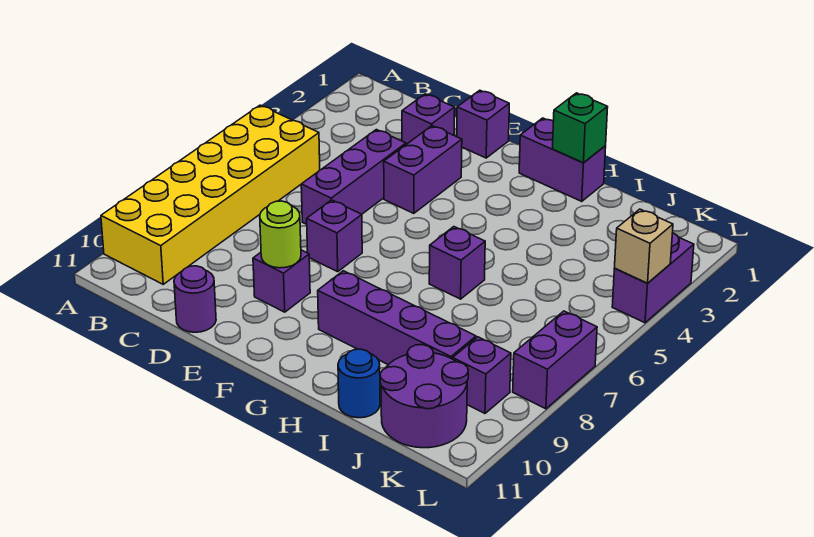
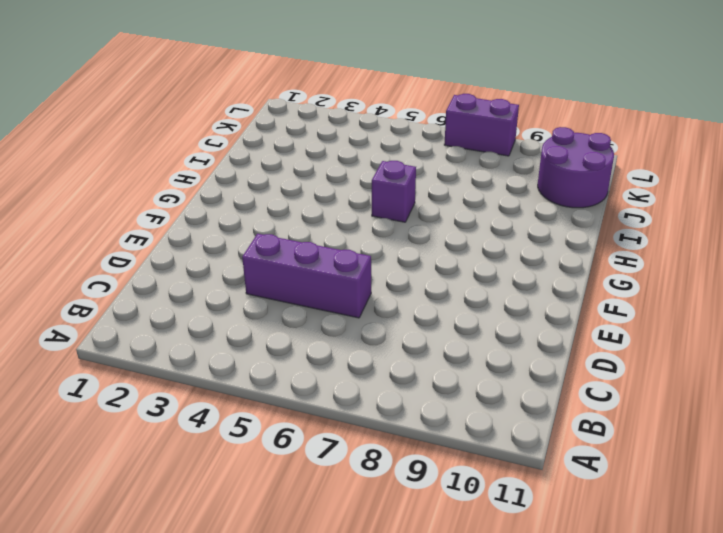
none -> yellow brick A5:B10 level 1
none -> purple brick D2 level 1
none -> purple round brick D11 level 1

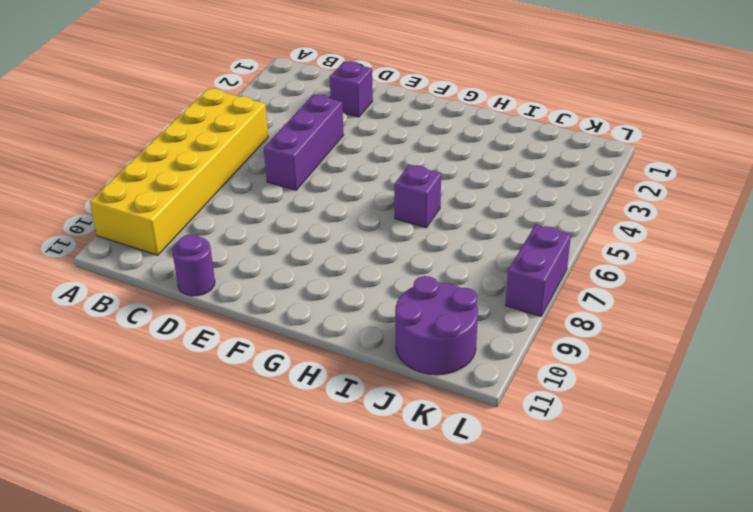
none -> purple brick E1 level 1
none -> purple brick E3:E4 level 1
none -> purple brick E7 level 1

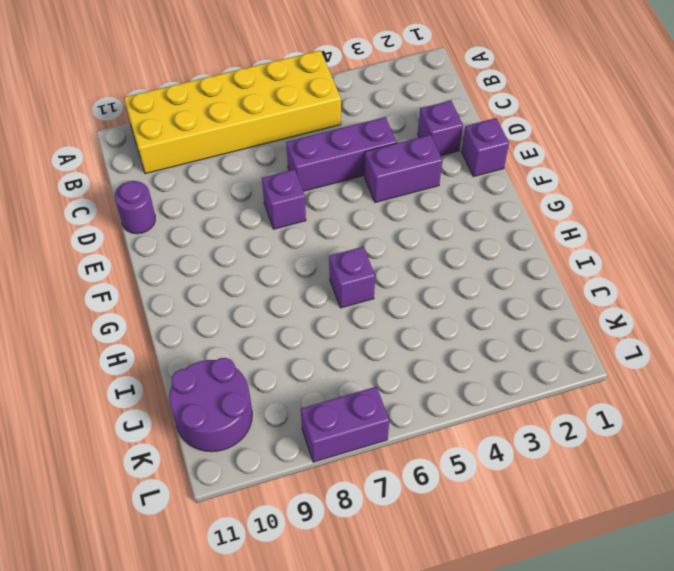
none -> purple brick E9 level 1
none -> purple brick G1:H1 level 1
none -> purple brick G9:J9 level 1

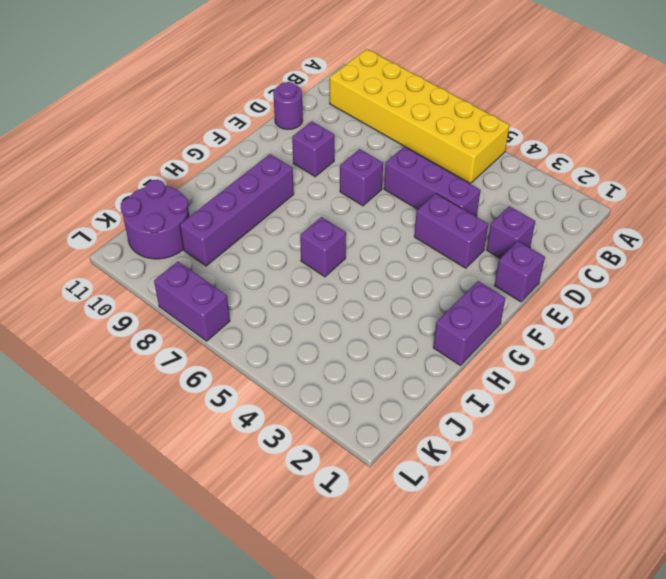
none -> blue round brick I11 level 1
none -> purple brick K9 level 1
none -> purple brick L3:L4 level 1

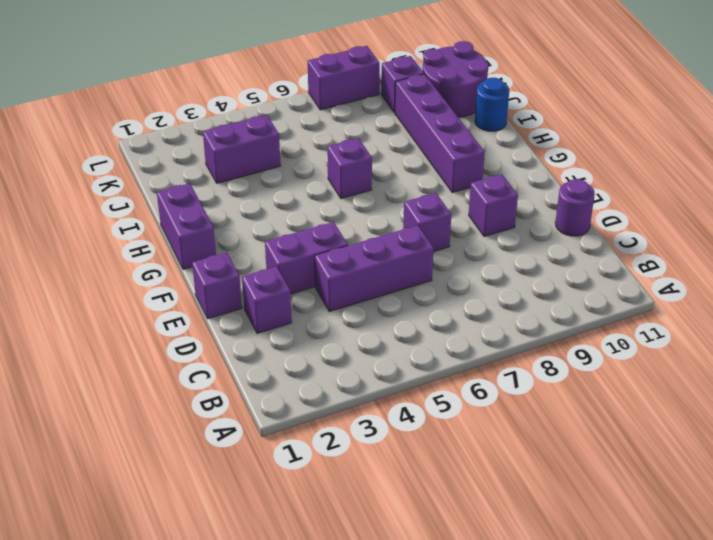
purple brick J3:J4 level 1 -> purple brick L3:L4 level 1
none -> yellow brick A5:B10 level 1
none -> lime round brick E9 level 2
none -> green brick H1 level 2

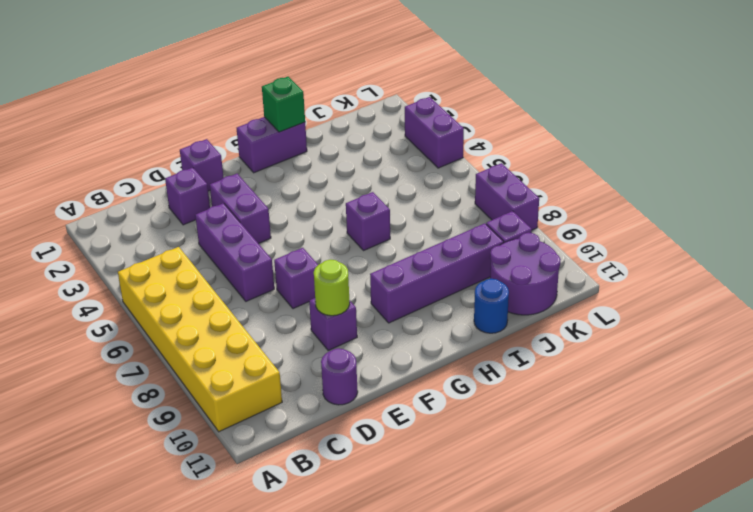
none -> tan brick L4 level 2

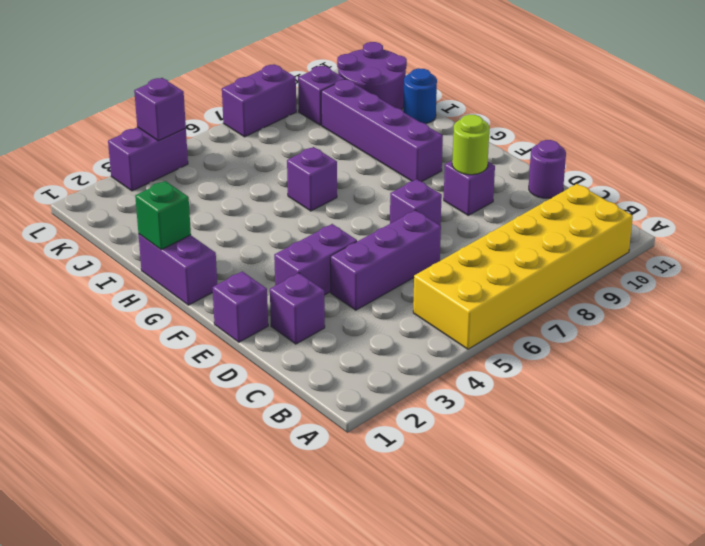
purple brick L4 level 2 -> tan brick L4 level 2

